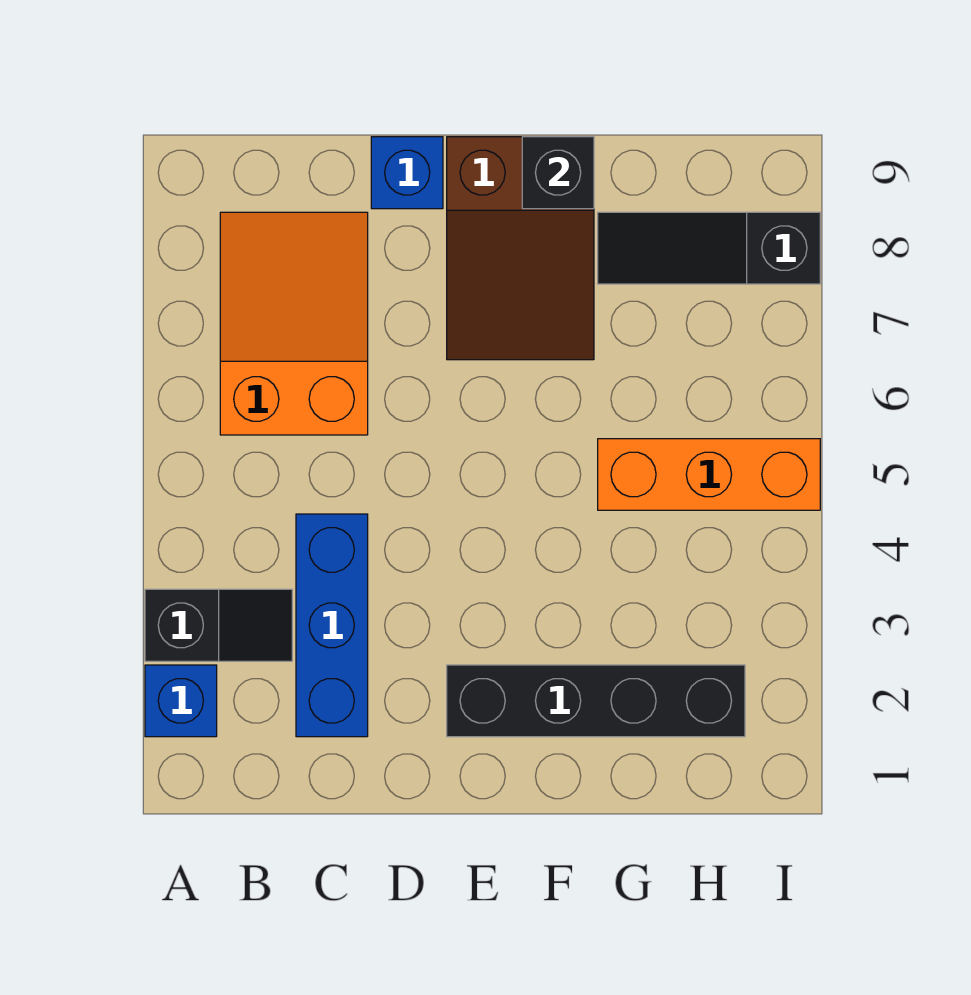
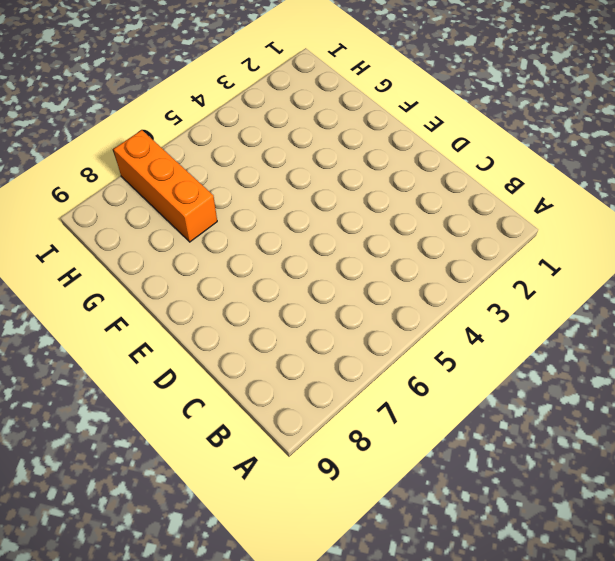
orange brick G7:I7 level 1 -> orange brick G5:I5 level 1
none -> blue brick A2 level 1
none -> black slope A3:B3 level 1 top A

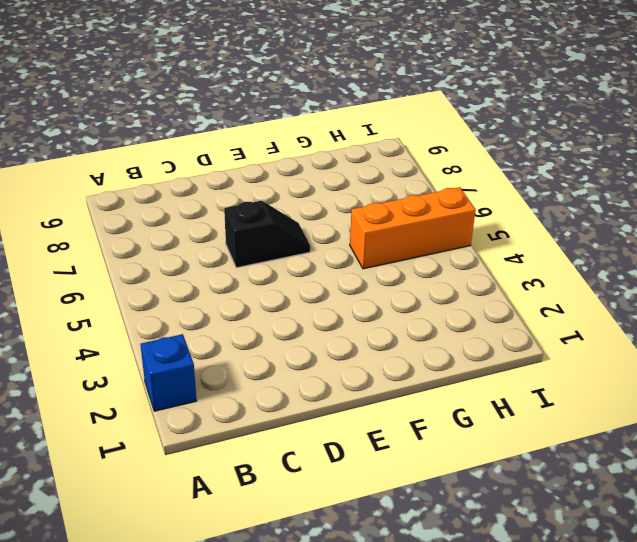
black slope D6:E6 level 1 top D -> black slope A3:B3 level 1 top A
none -> orange slope B6:C8 level 1 top 6
none -> blue brick C2:C4 level 1

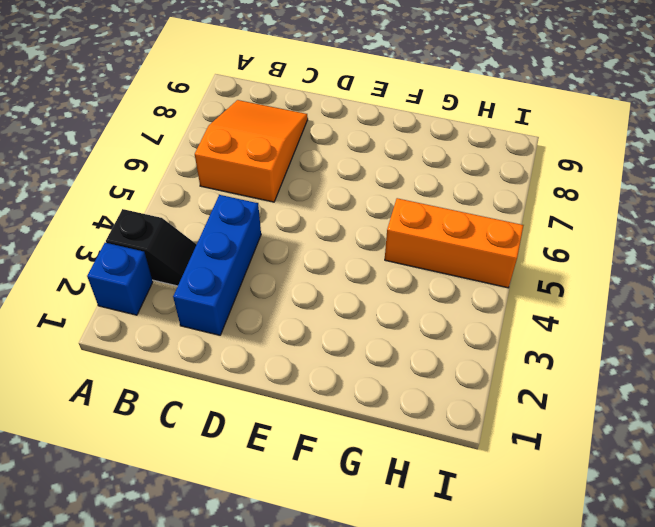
none -> blue brick D9 level 1
none -> black brick E2:H2 level 1

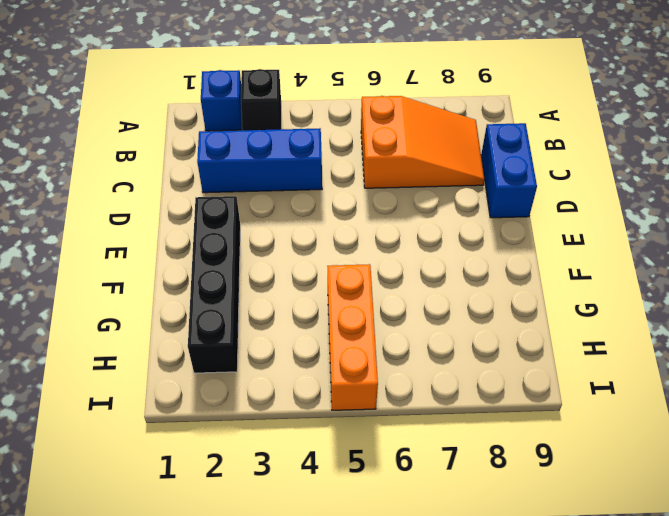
blue brick C9:D9 level 1 -> blue brick D9 level 1
none -> brown slope E7:F9 level 1 top 9
none -> black slope G8:I8 level 1 top I

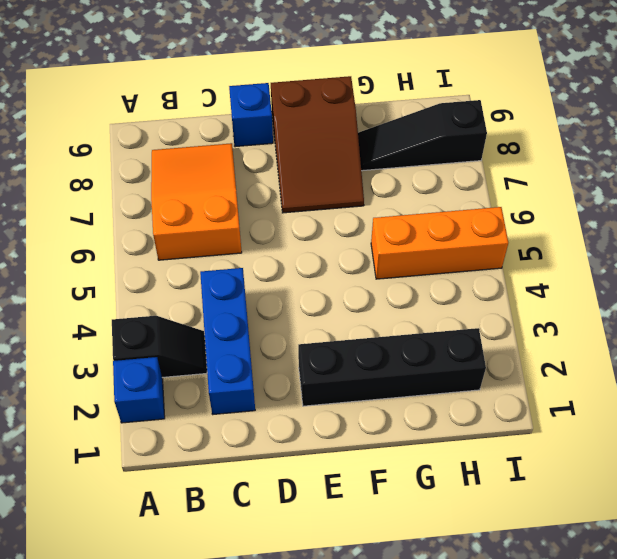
none -> black brick F9 level 2

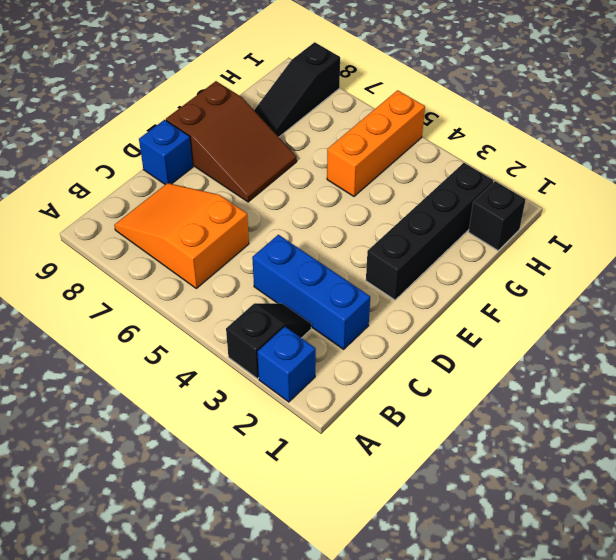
black brick H1 level 1 -> black brick F9 level 2

